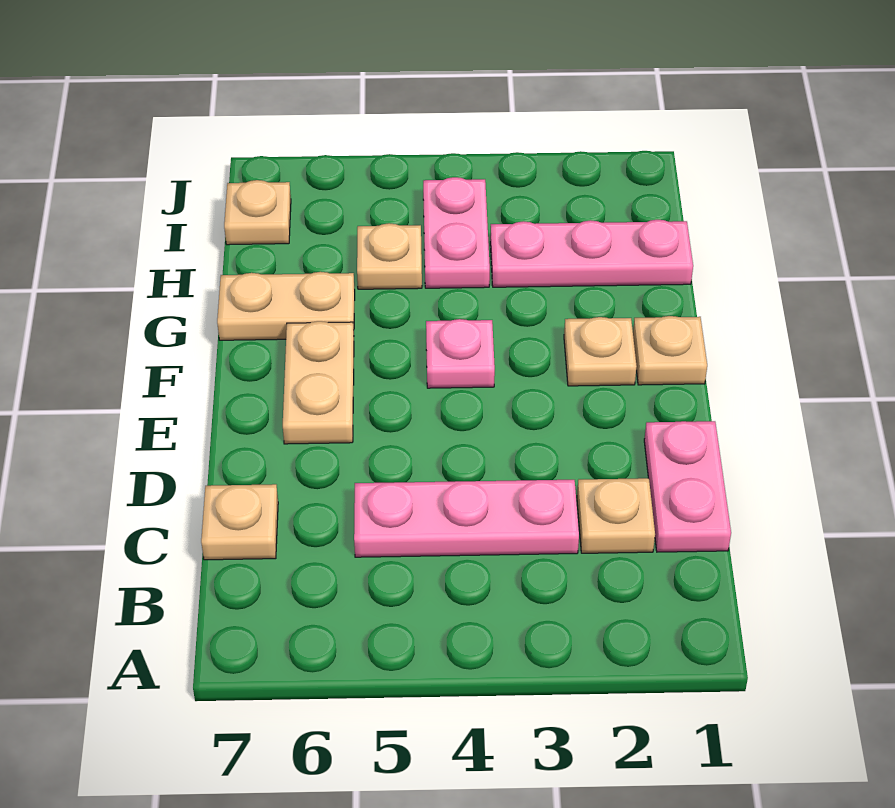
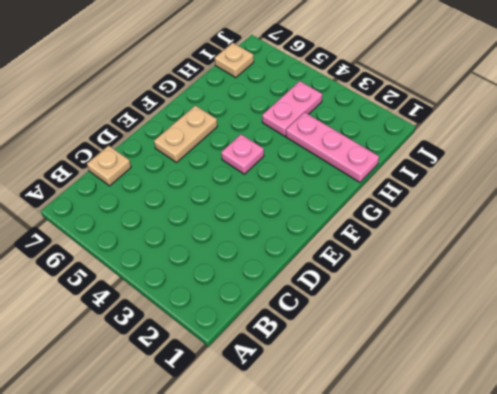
none -> pink plate C1:D1 level 1
none -> tan plate C2 level 1
none -> pink plate C3:C5 level 1

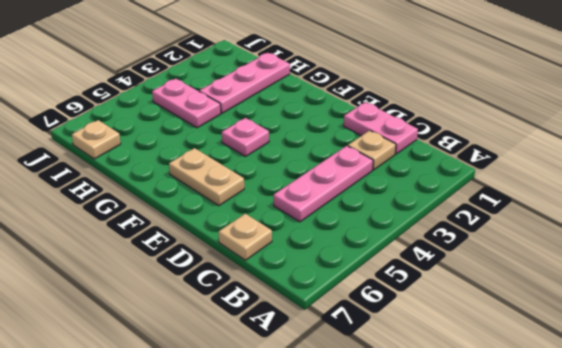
none -> tan plate F1 level 1
none -> tan plate F2 level 1
none -> tan plate G6:G7 level 1

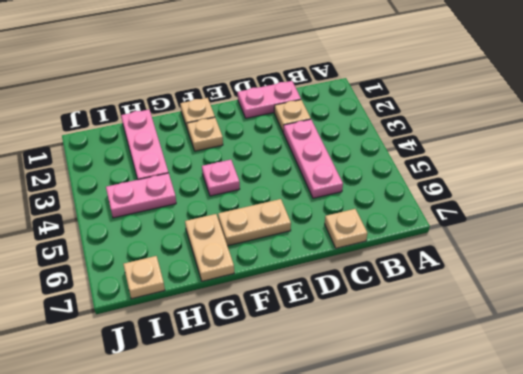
none -> tan plate H5 level 1

